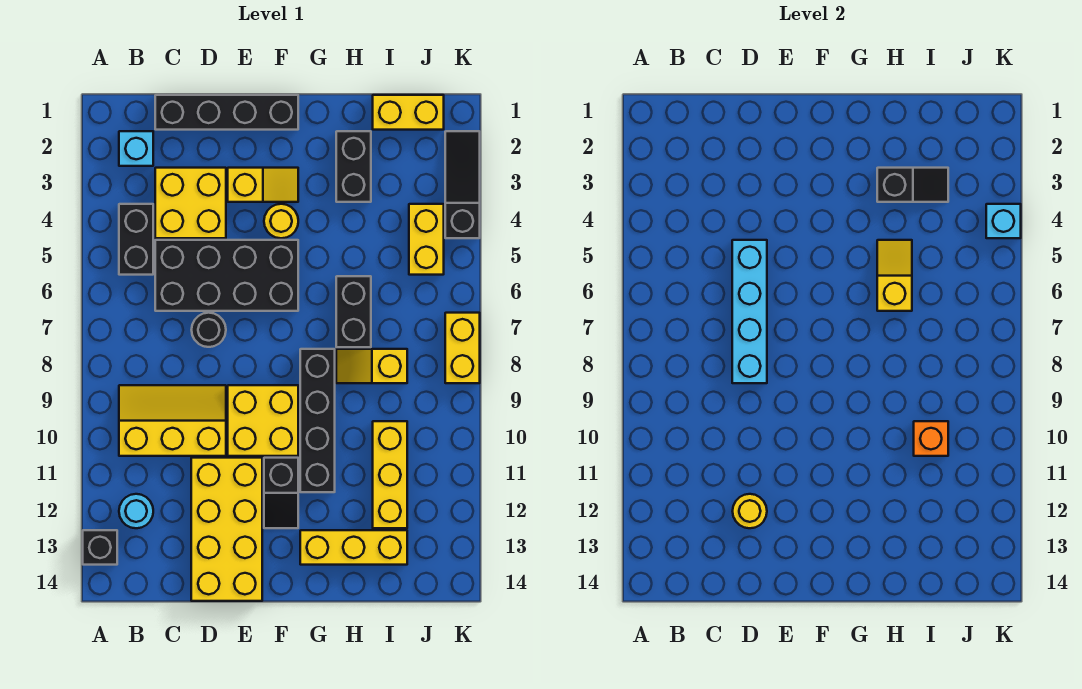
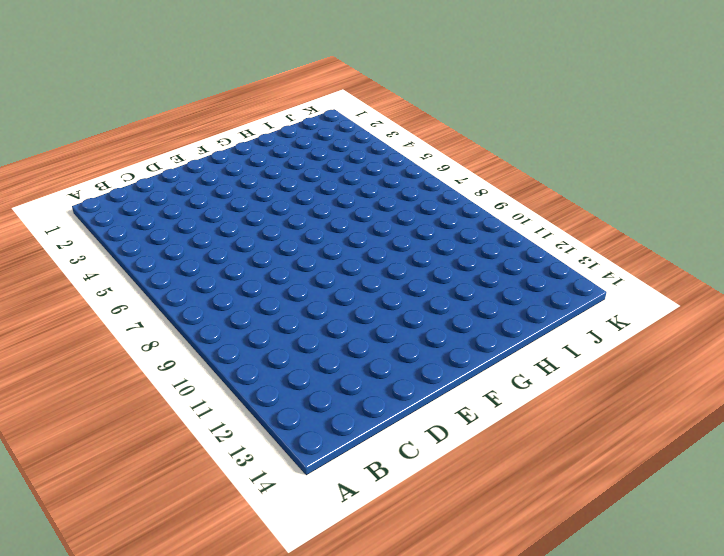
none -> black brick A13 level 1
none -> cyan brick B2 level 1
none -> black brick B4:B5 level 1
none -> yellow slope B9:D10 level 1 top 10

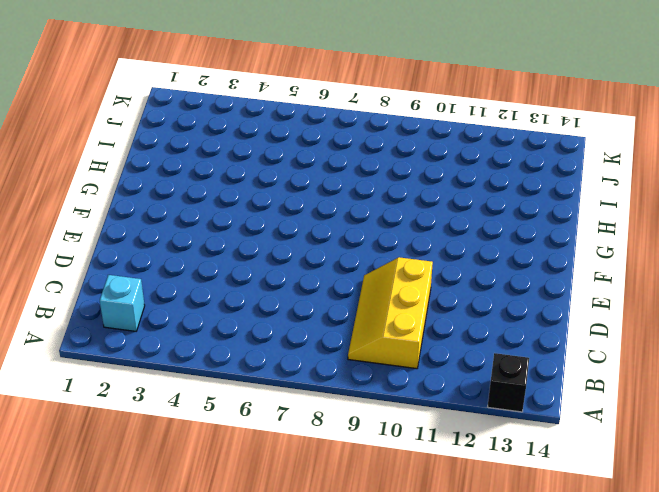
none -> black brick B4:B5 level 1
none -> cyan round brick B12 level 1
none -> black brick C1:F1 level 1
none -> yellow brick C3:D4 level 1

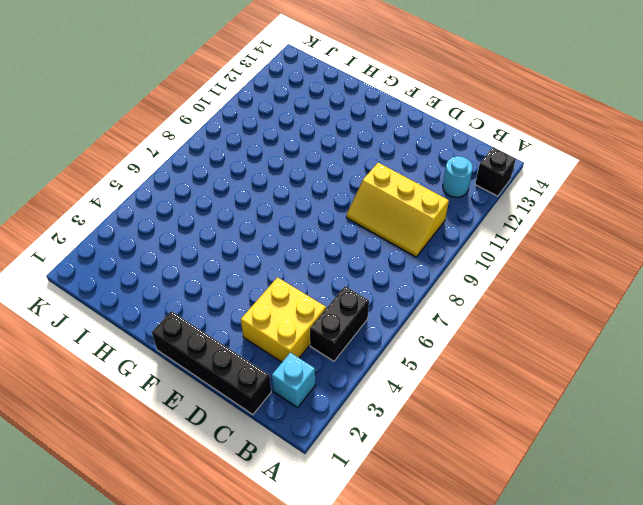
none -> black brick C5:F6 level 1
none -> black round brick D7 level 1
none -> yellow brick D11:E14 level 1
none -> yellow slope E3:F3 level 1 top E

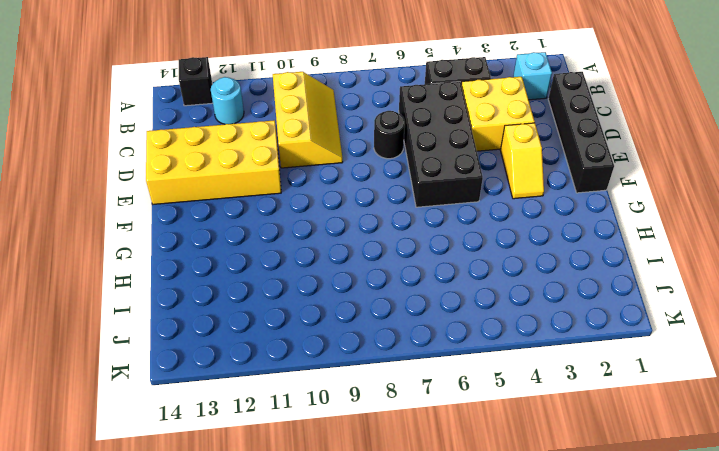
none -> yellow brick E9:F10 level 1
none -> yellow round brick F4 level 1
none -> black slope F11:F12 level 1 top 11
none -> black brick G8:G11 level 1

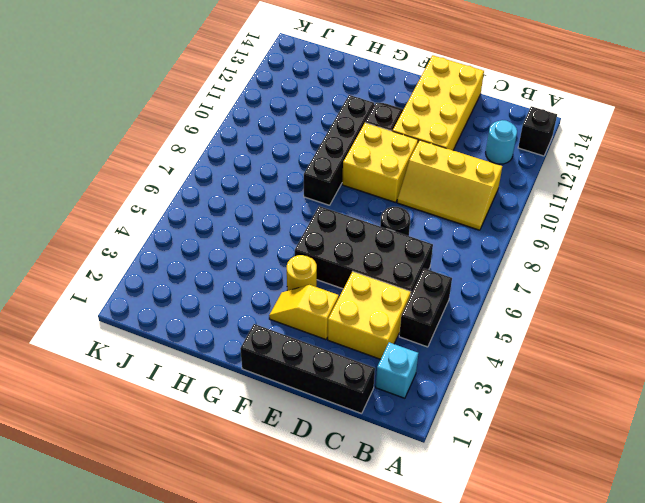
none -> yellow brick G13:I13 level 1
none -> black brick H2:H3 level 1
none -> black brick H6:H7 level 1
none -> yellow slope H8:I8 level 1 top I

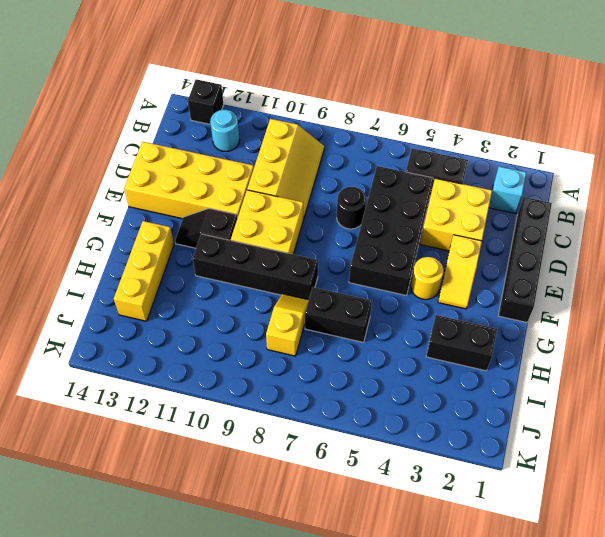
none -> yellow brick I1:J1 level 1
none -> yellow brick I10:I12 level 1
none -> yellow brick J4:J5 level 1
none -> black slope K2:K4 level 1 top 4

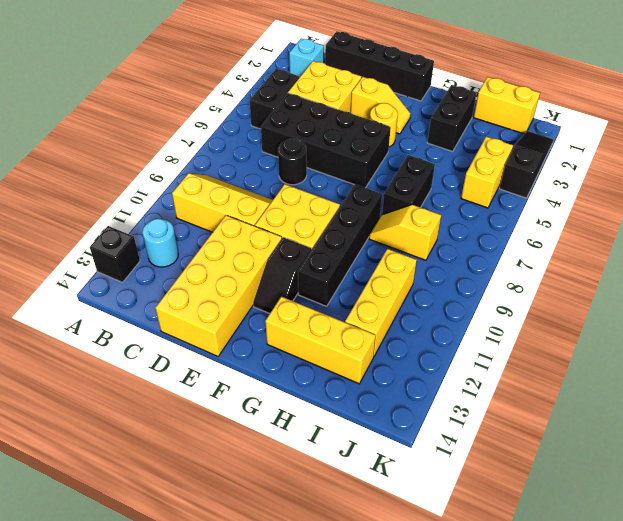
none -> yellow brick K7:K8 level 1
none -> cyan brick D5:D8 level 2
none -> yellow round brick D12 level 2
none -> black slope H3:I3 level 2 top H

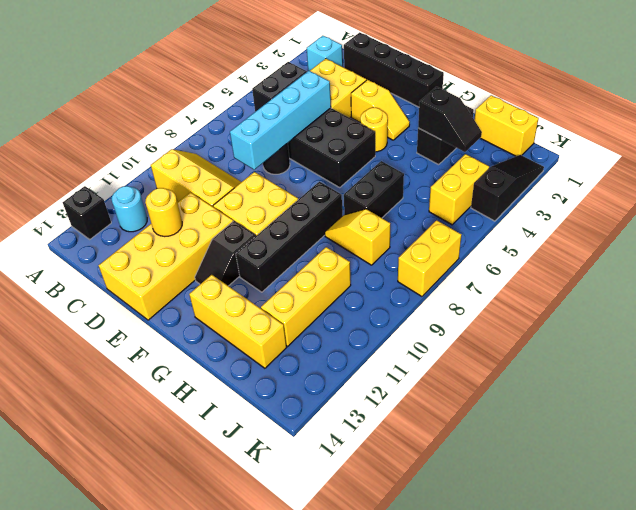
none -> yellow slope H5:H6 level 2 top 6
none -> orange brick I10 level 2
none -> cyan brick K4 level 2

